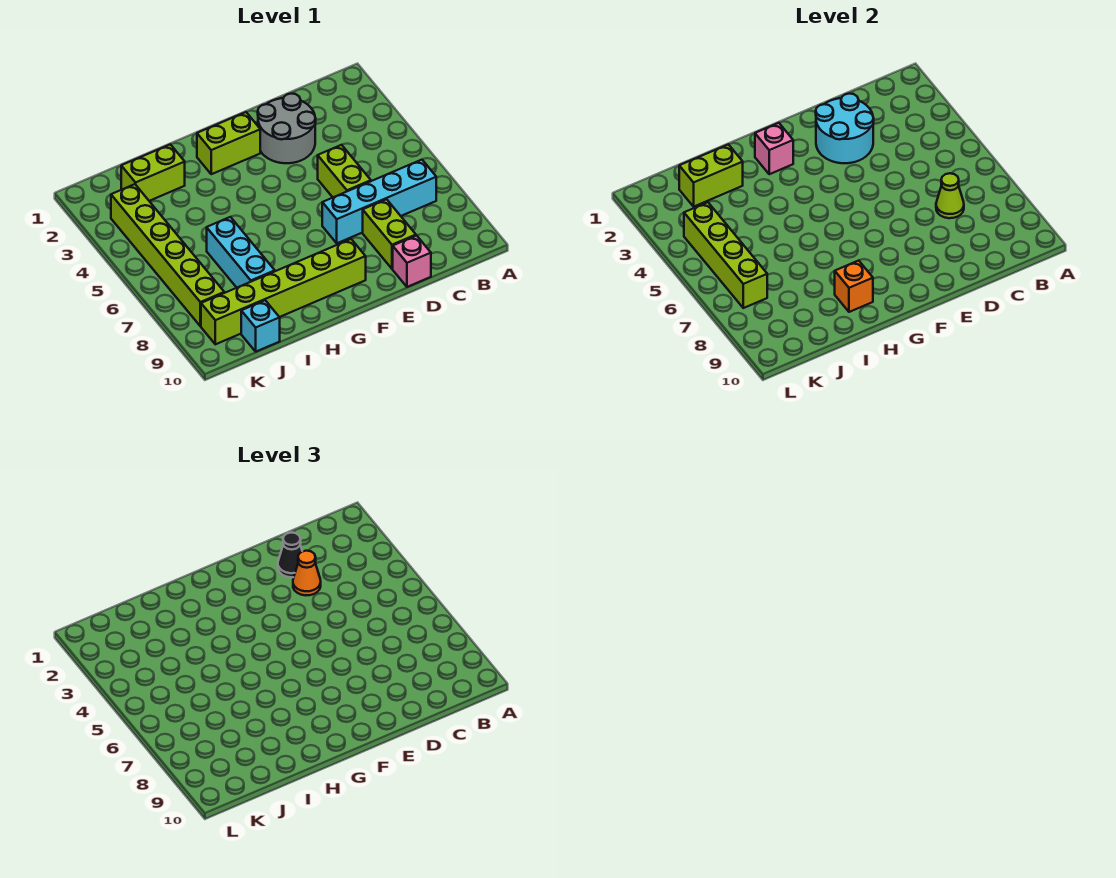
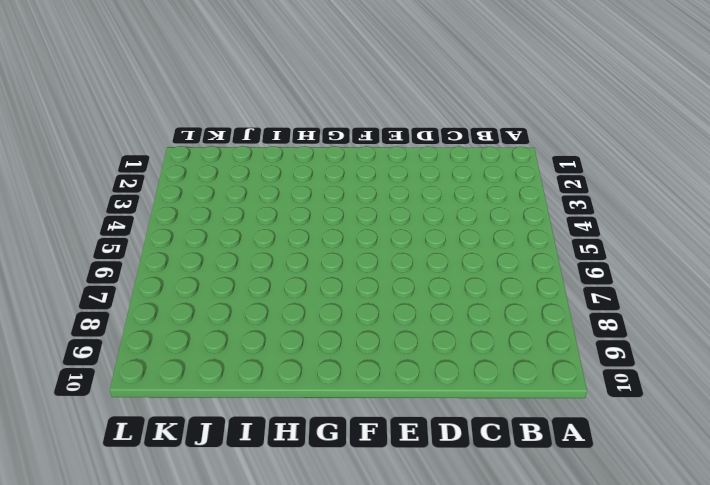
none -> cyan brick B7:E7 level 1
none -> grey round brick D2:E3 level 1
none -> lime brick D5:D6 level 1

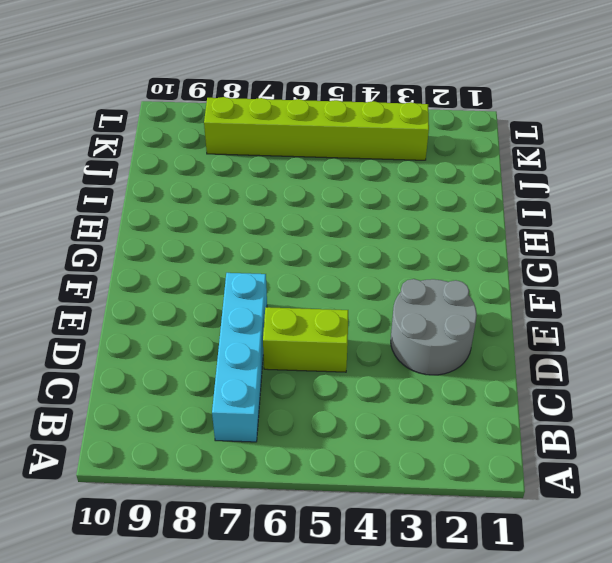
none -> lime brick D8:D9 level 1
none -> pink brick D10 level 1
none -> lime brick F2:G2 level 1

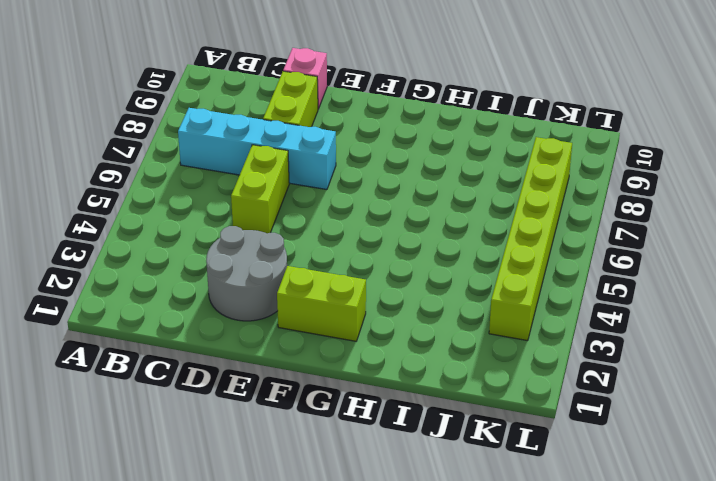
none -> lime brick F9:K9 level 1
none -> lime brick I2:J2 level 1
none -> cyan brick I6:I8 level 1

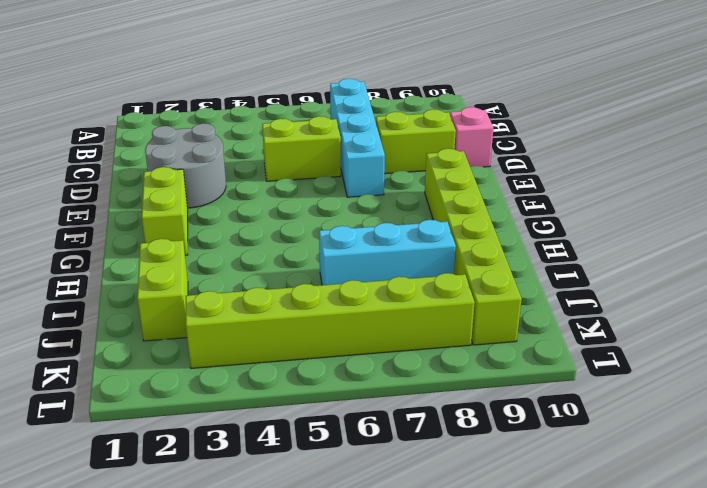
none -> cyan brick J10 level 1
none -> lime cone C7 level 2
none -> cyan round brick D2:E3 level 2

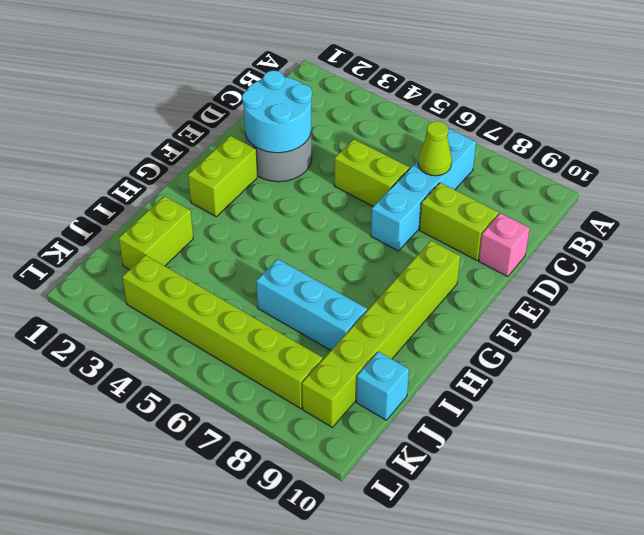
none -> pink brick G2 level 2
none -> orange brick H9 level 2
none -> lime brick I2:J2 level 2

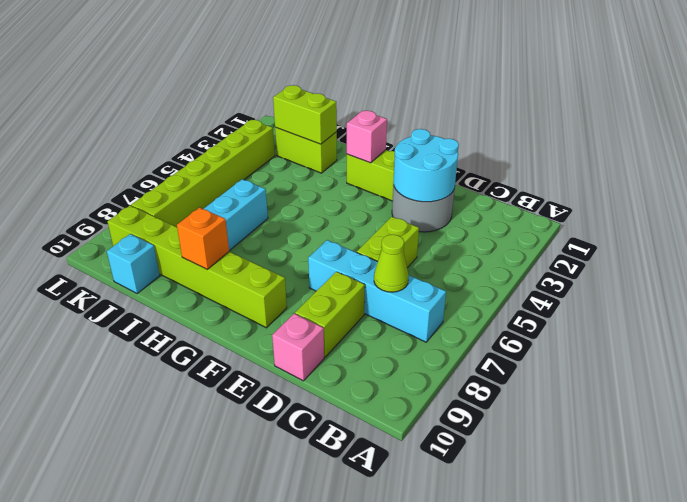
none -> lime brick K4:K7 level 2
none -> black cone D2 level 3
none -> orange cone D3 level 3

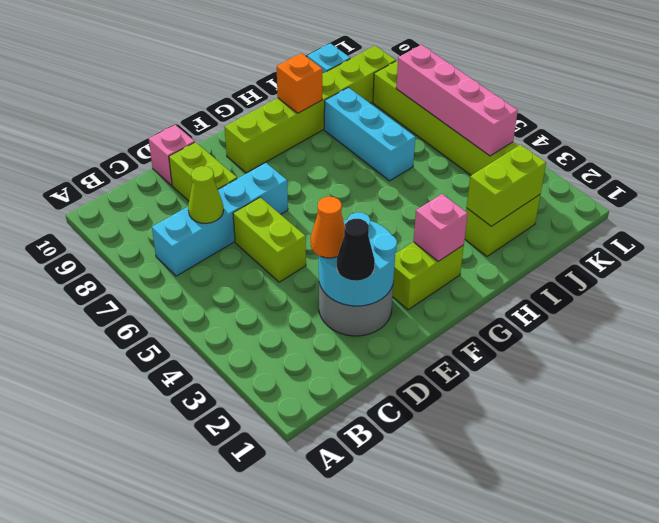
pink brick K4:K7 level 2 -> lime brick K4:K7 level 2

